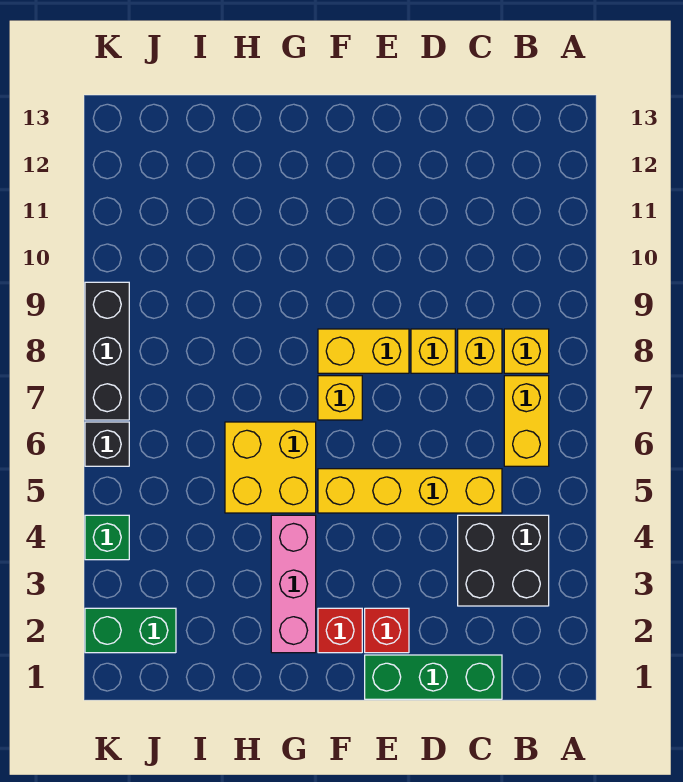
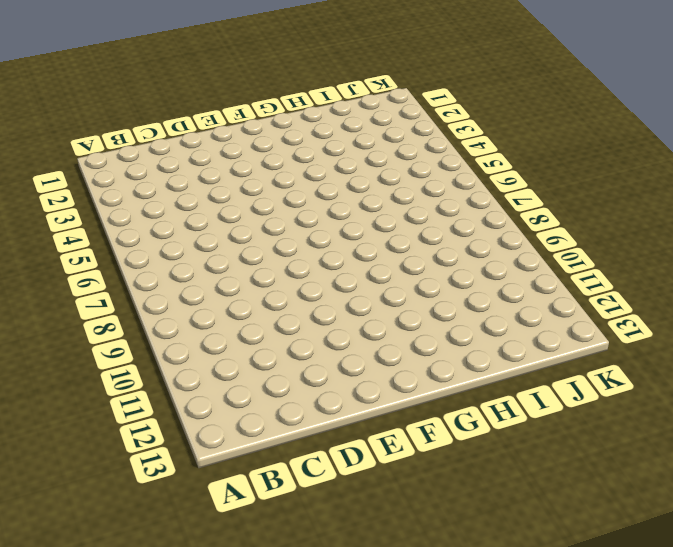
none -> black brick B3:C4 level 1
none -> yellow brick B6:B7 level 1
none -> yellow brick B8 level 1

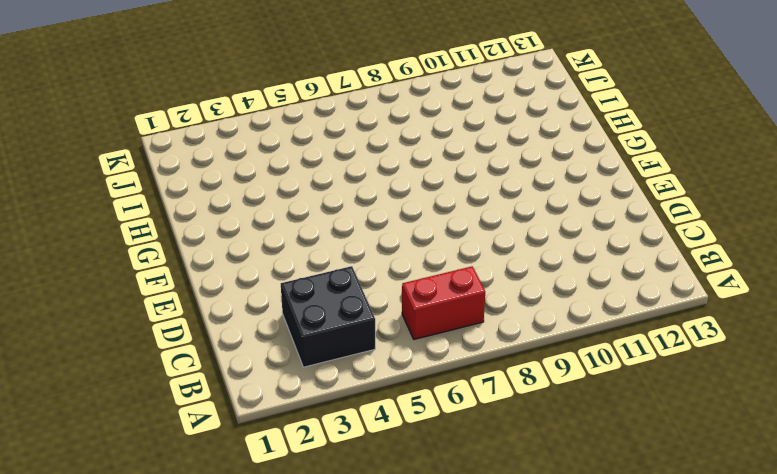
red brick B6:B7 level 1 -> yellow brick B6:B7 level 1
none -> yellow brick B8 level 1
none -> green brick C1:E1 level 1
none -> yellow brick C5:F5 level 1

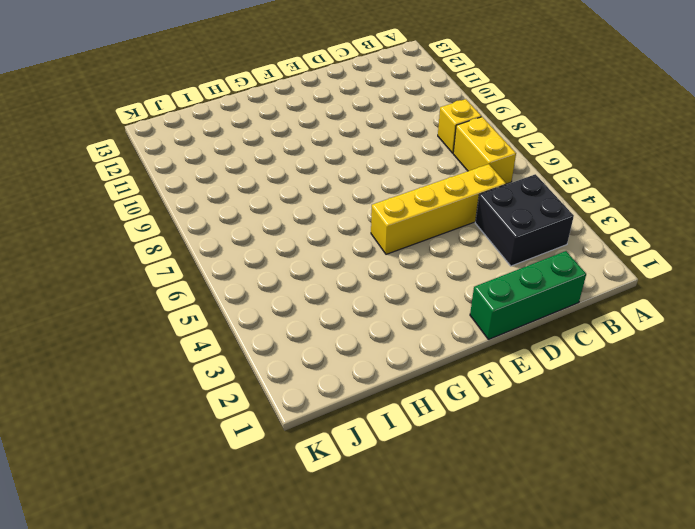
none -> yellow brick C8 level 1
none -> yellow brick D8 level 1
none -> red brick E2 level 1

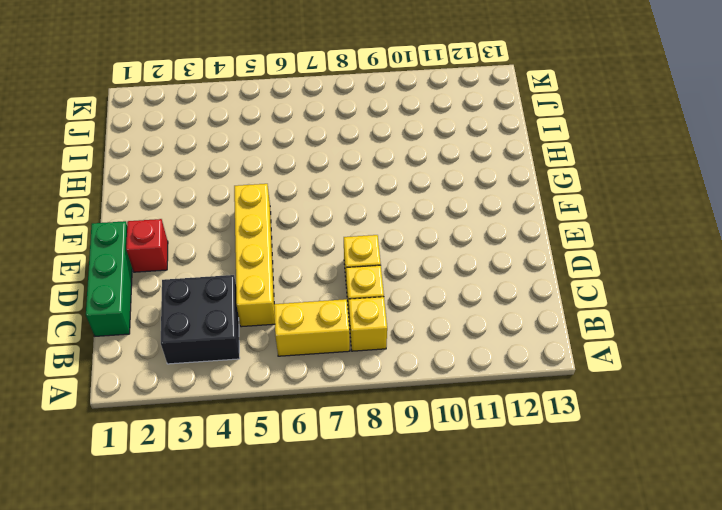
none -> yellow brick E8:F8 level 1
none -> red brick F2 level 1
none -> yellow brick F7 level 1

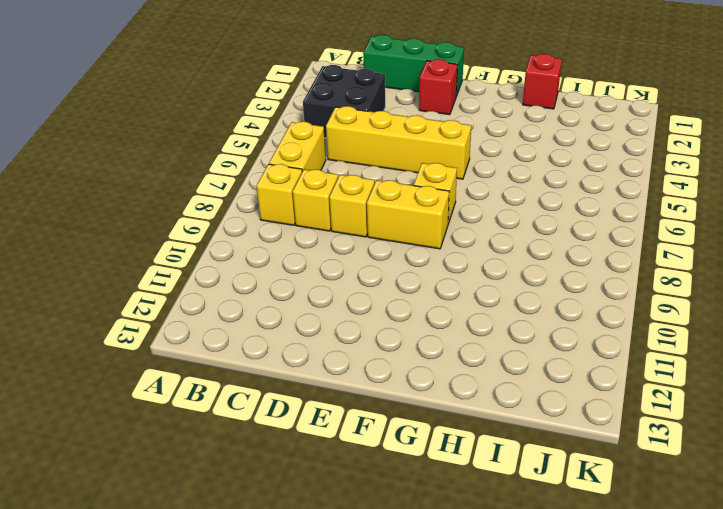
red brick H1 level 1 -> red brick F2 level 1
none -> pink brick G2:G4 level 1
none -> yellow brick G5:H6 level 1
none -> green brick J2:K2 level 1

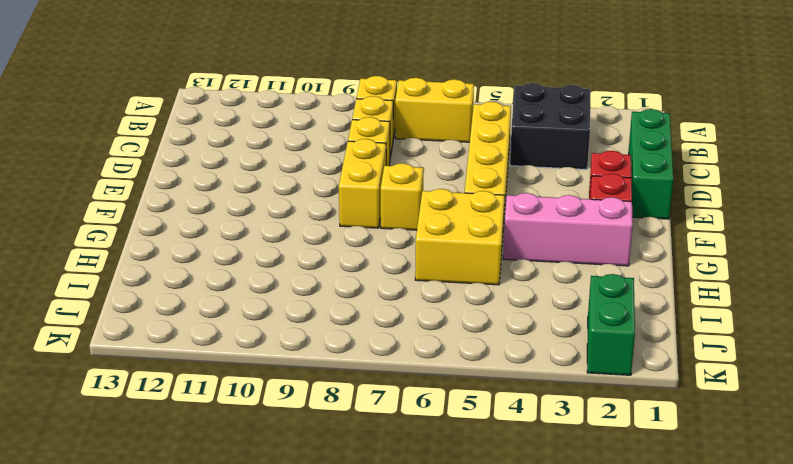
none -> green brick K4 level 1
none -> black brick K6 level 1
none -> black brick K7:K9 level 1

